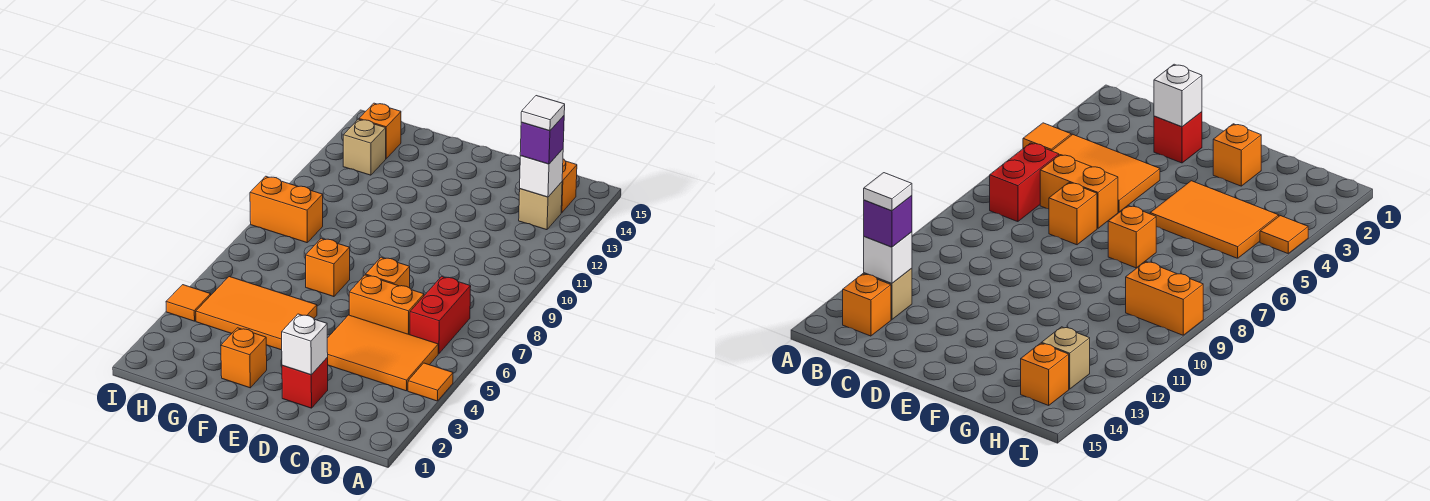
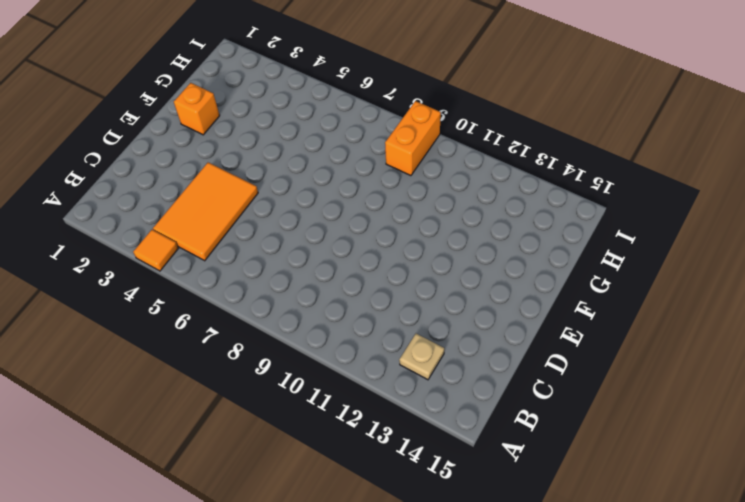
tan plate B13 level 1 -> tan brick B13 level 1
none -> red brick B6:B7 level 1
none -> orange brick B14 level 1
none -> orange brick C6:D6 level 1

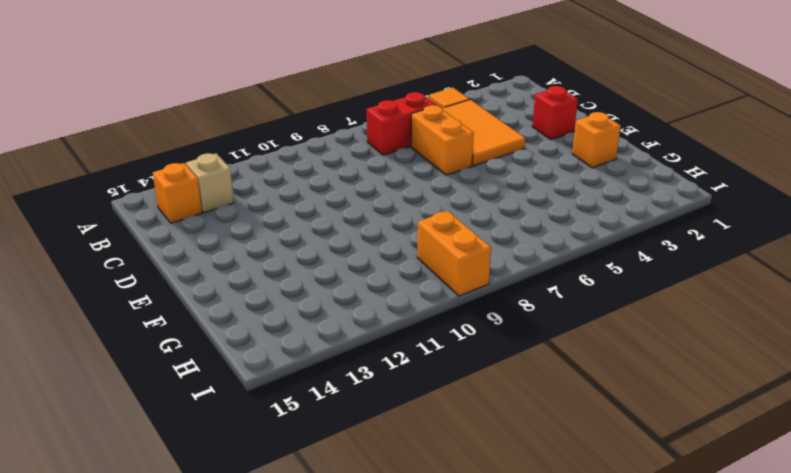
none -> orange brick D7 level 1
none -> orange tile F4:H5 level 1
none -> orange brick F7 level 1

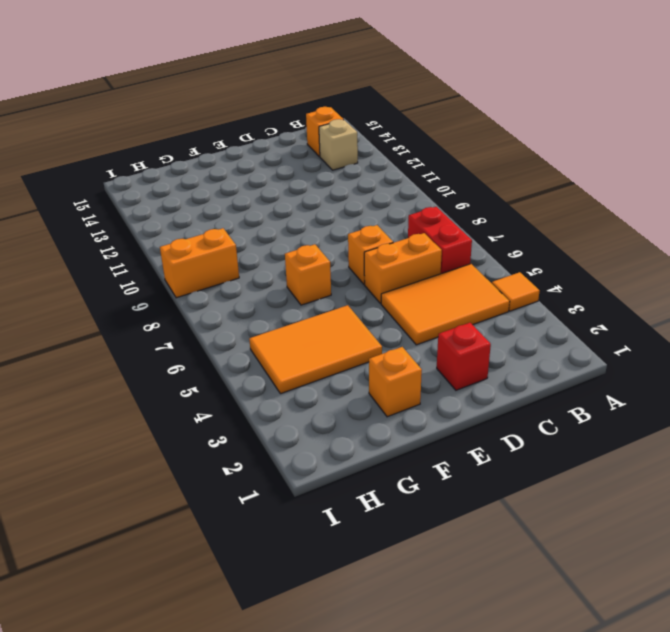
none -> tan brick H13 level 1
none -> orange brick H14 level 1
none -> orange tile I4 level 1

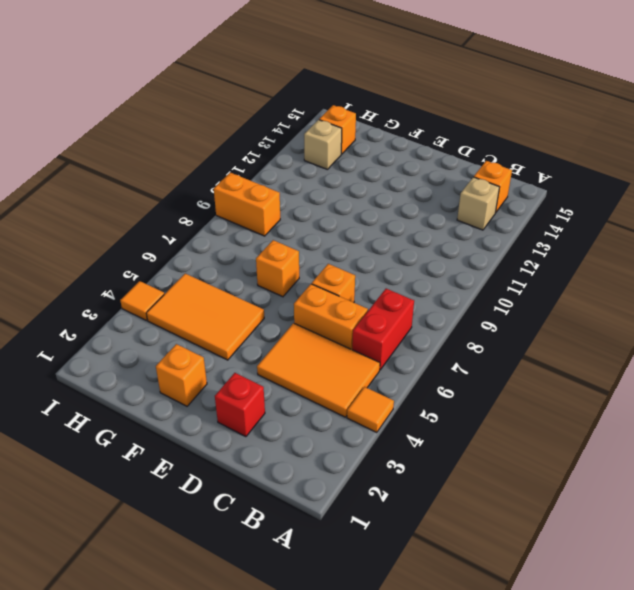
none -> white brick B13 level 2
none -> white brick D2 level 2
none -> purple brick B13 level 3

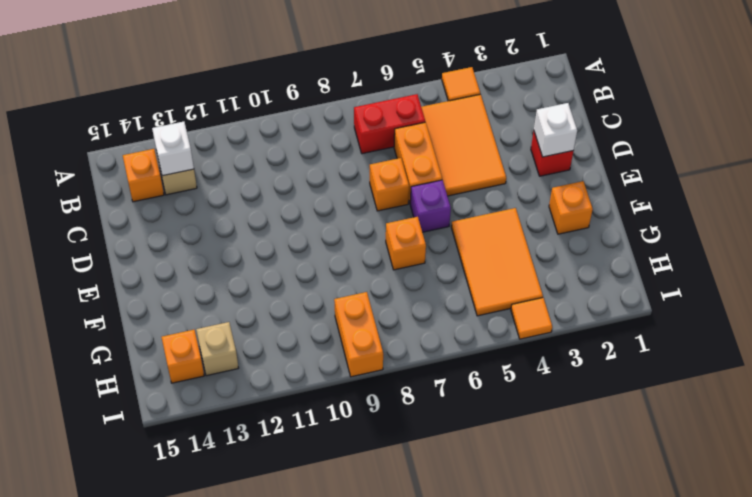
purple brick E6 level 1 -> purple brick B13 level 3
none -> white tile B13 level 4

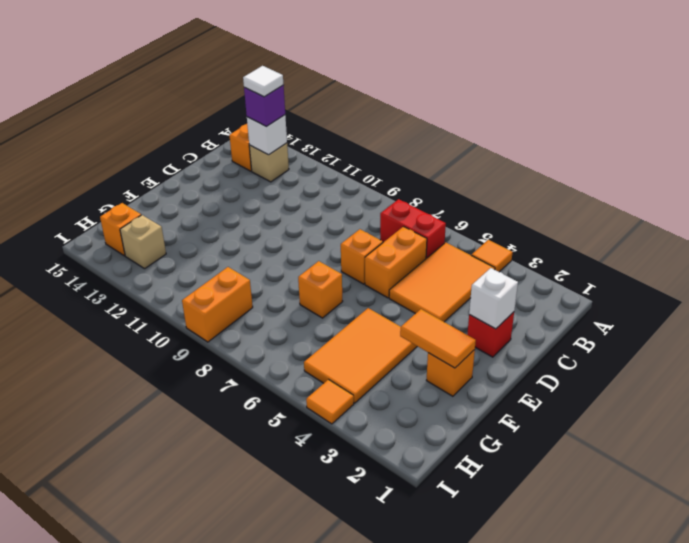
orange tile F2:F3 level 2 -> none

